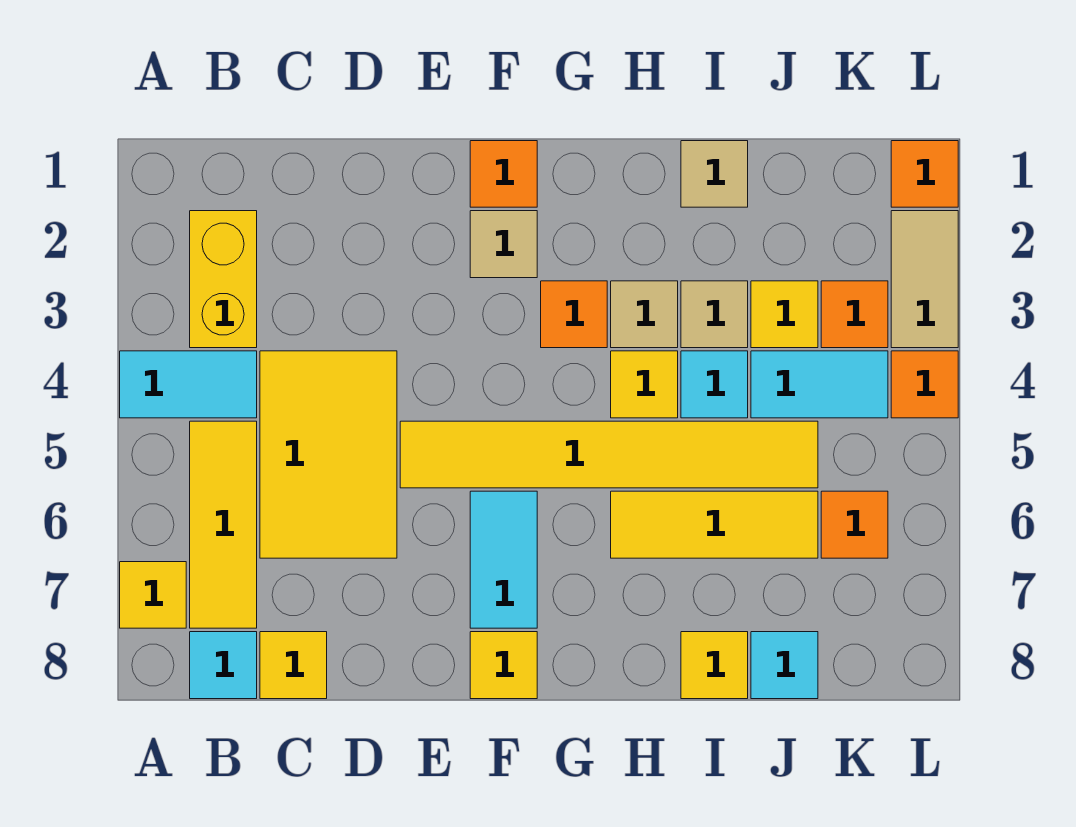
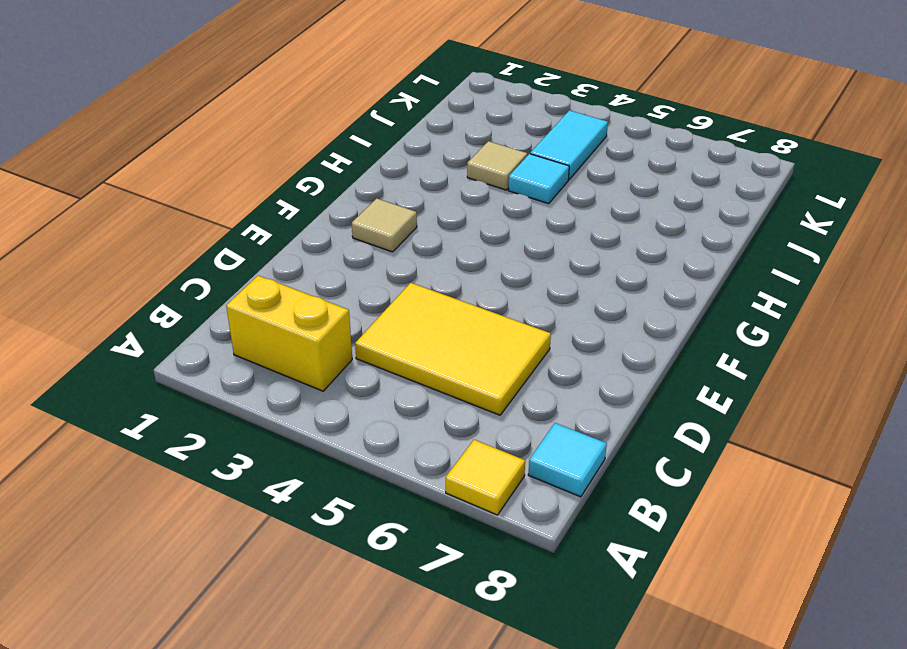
none -> cyan tile A4:B4 level 1
none -> yellow tile B5:B7 level 1
none -> yellow tile C8 level 1

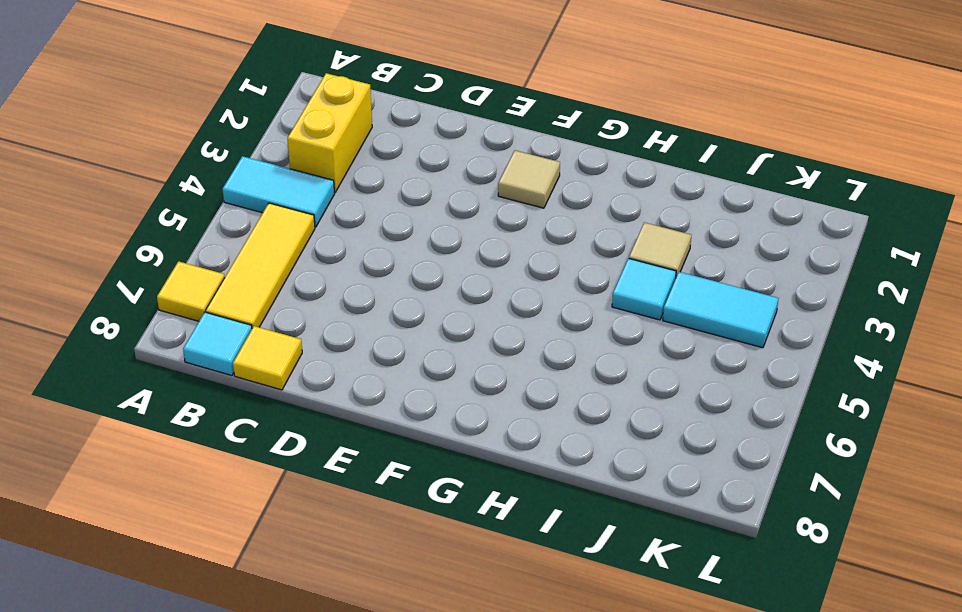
none -> yellow tile C4:D6 level 1
none -> yellow tile E5:J5 level 1
none -> orange tile F1 level 1

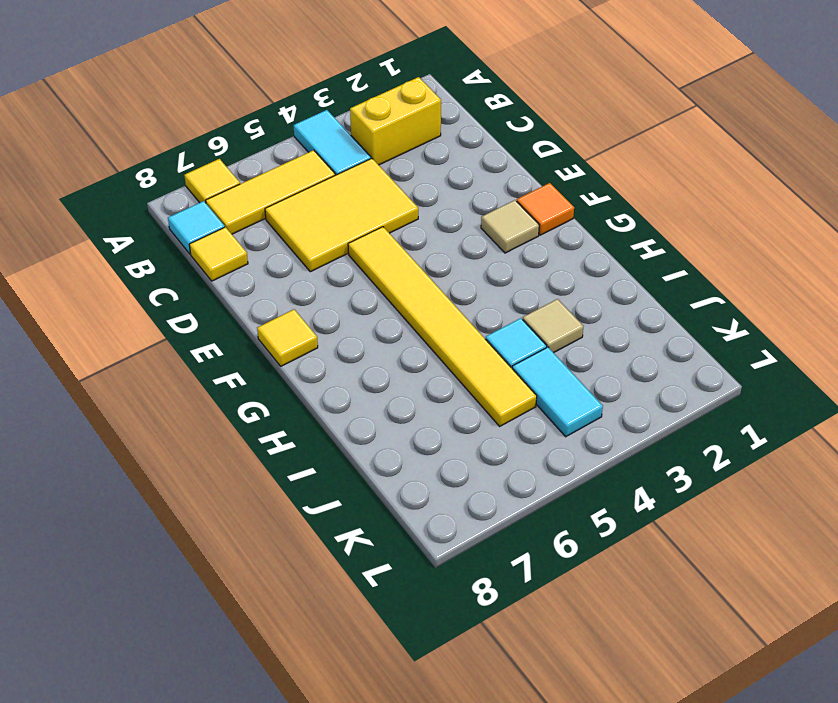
none -> cyan tile F6:F7 level 1
none -> orange tile G3 level 1
none -> tan tile H3 level 1

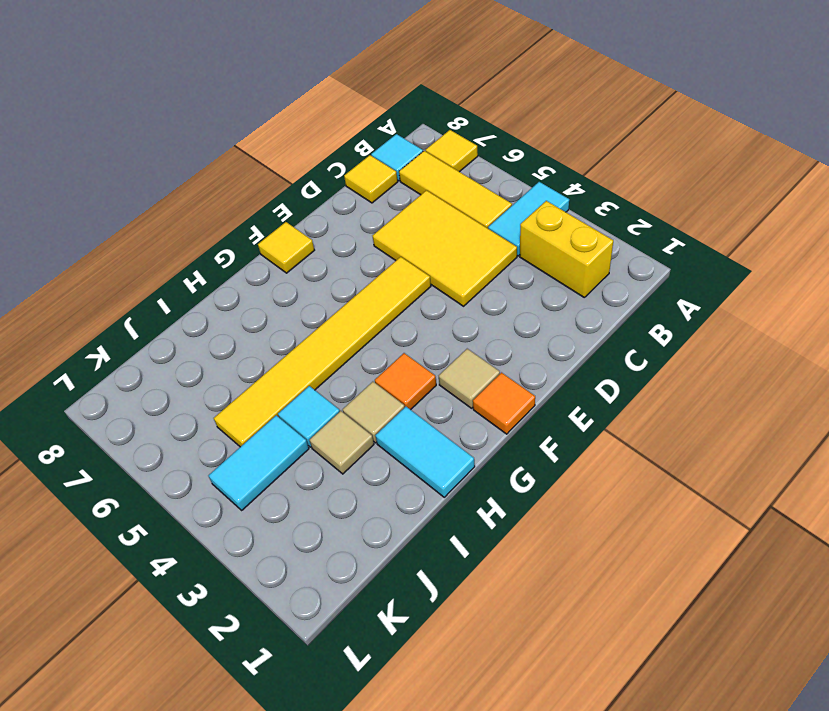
cyan tile H1:H2 level 1 -> cyan tile F6:F7 level 1
none -> yellow tile H4 level 1
none -> yellow tile H6:J6 level 1
none -> tan tile I1 level 1

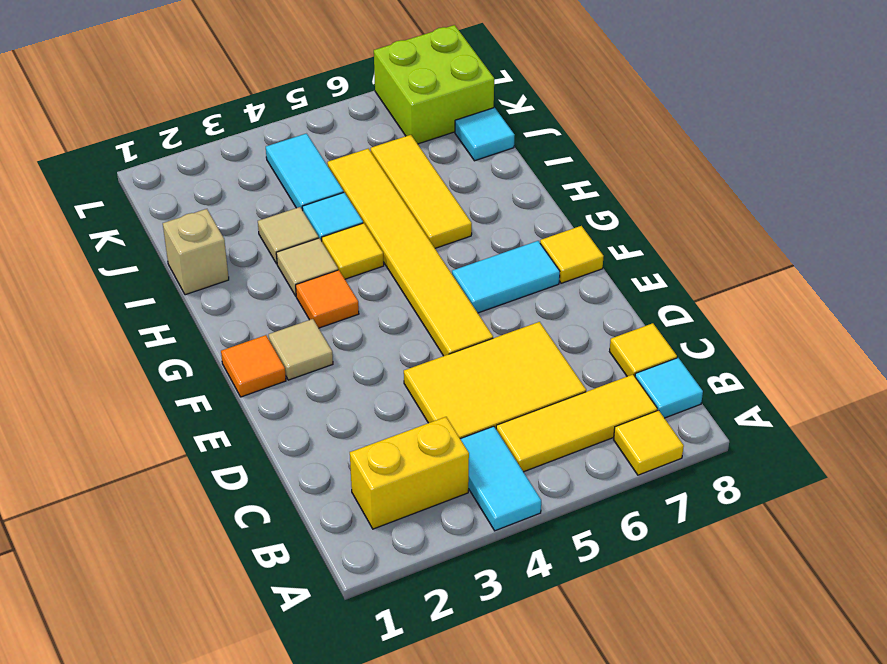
tan brick I1 level 1 -> tan tile I1 level 1
lime brick K7:L8 level 1 -> none
none -> yellow tile I8 level 1
none -> yellow tile J3 level 1
none -> orange tile K3 level 1

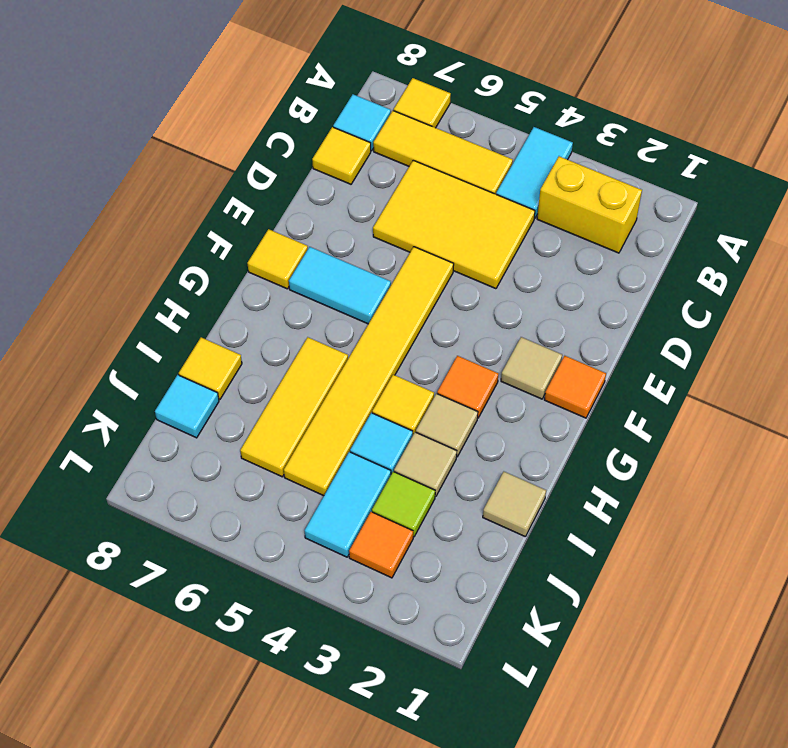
lime tile J3 level 1 -> yellow tile J3 level 1
none -> orange tile K6 level 1
none -> orange tile L1 level 1
none -> tan tile L2:L3 level 1

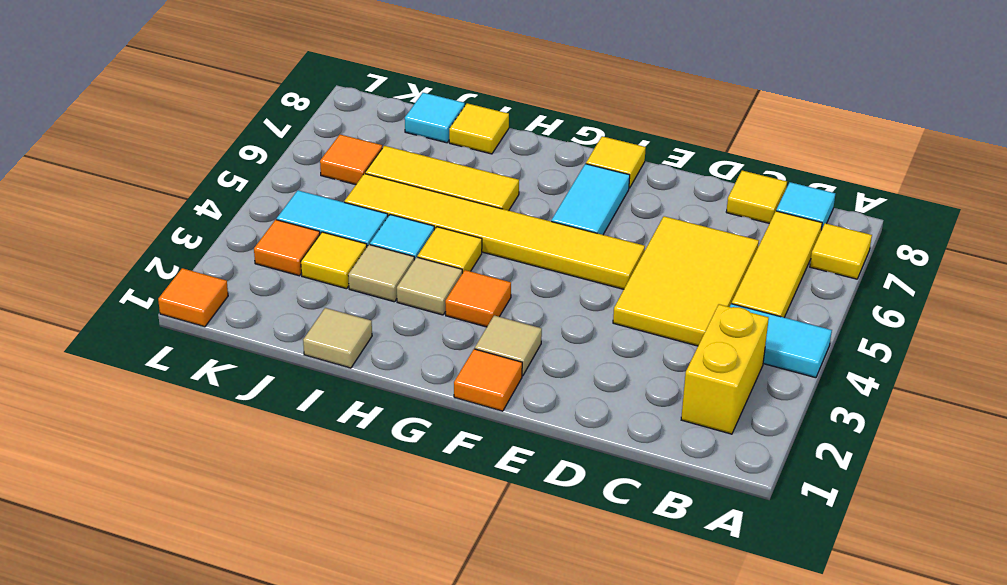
none -> tan tile L2:L3 level 1
none -> orange tile L4 level 1

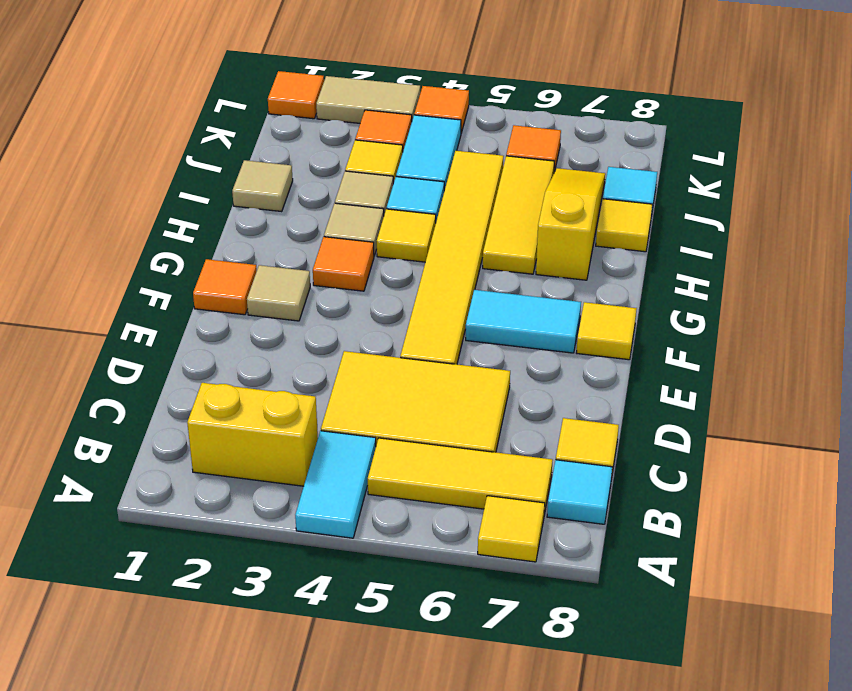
yellow slope H7:J7 level 1 top H -> none

